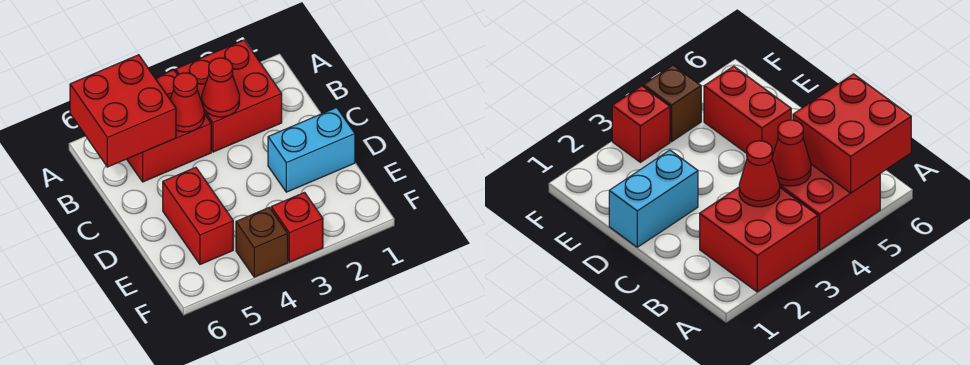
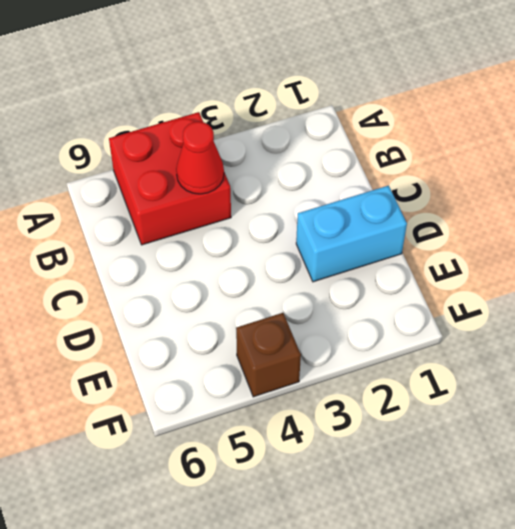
none -> red brick A2:B3 level 1
none -> red brick D5:E5 level 1

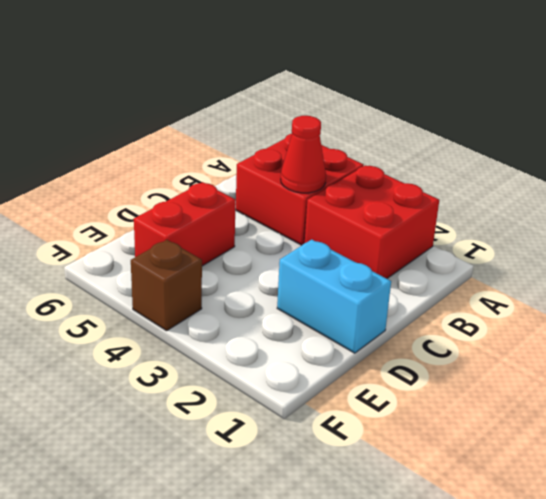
none -> red brick F3 level 1
none -> red brick A5:B6 level 2

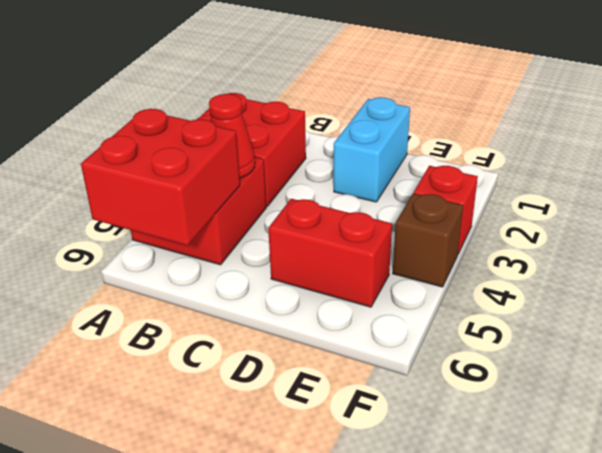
none -> red cone B3 level 2

